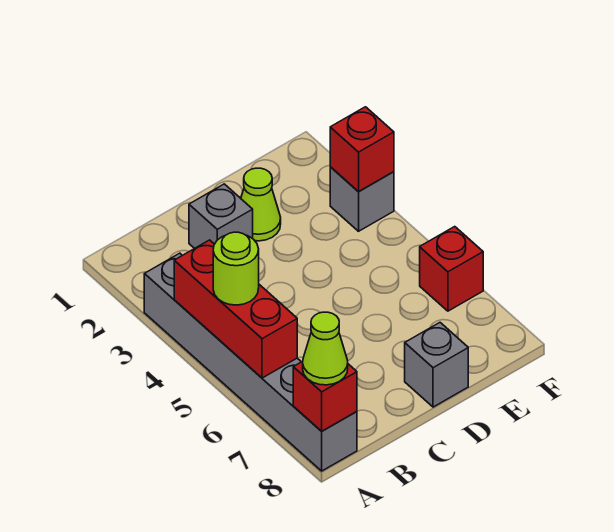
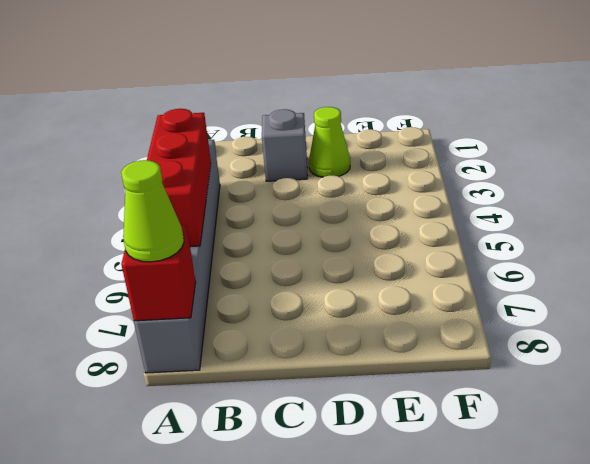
none -> grey brick D8 level 1
none -> grey brick F3 level 1

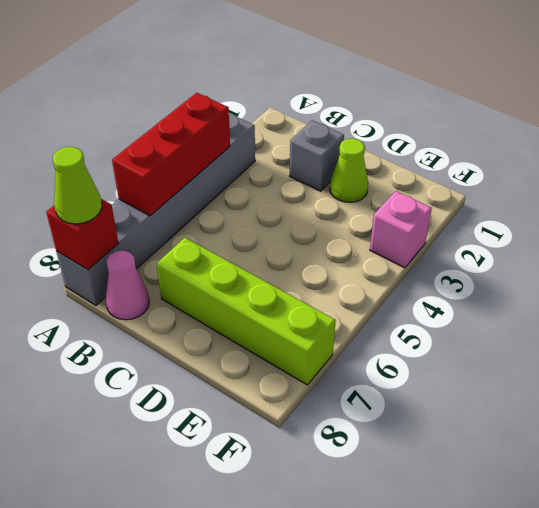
pink cone B8 level 1 -> none
lime brick C7:F7 level 1 -> none
pink brick F3 level 1 -> grey brick F3 level 1
none -> grey brick D8 level 1
none -> red brick F6 level 1

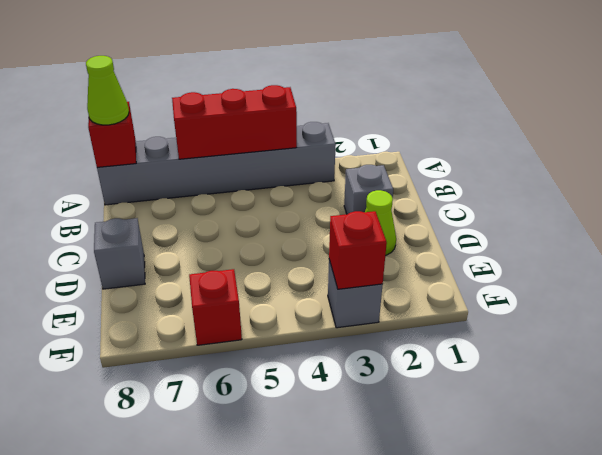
none -> lime round brick A5 level 3

